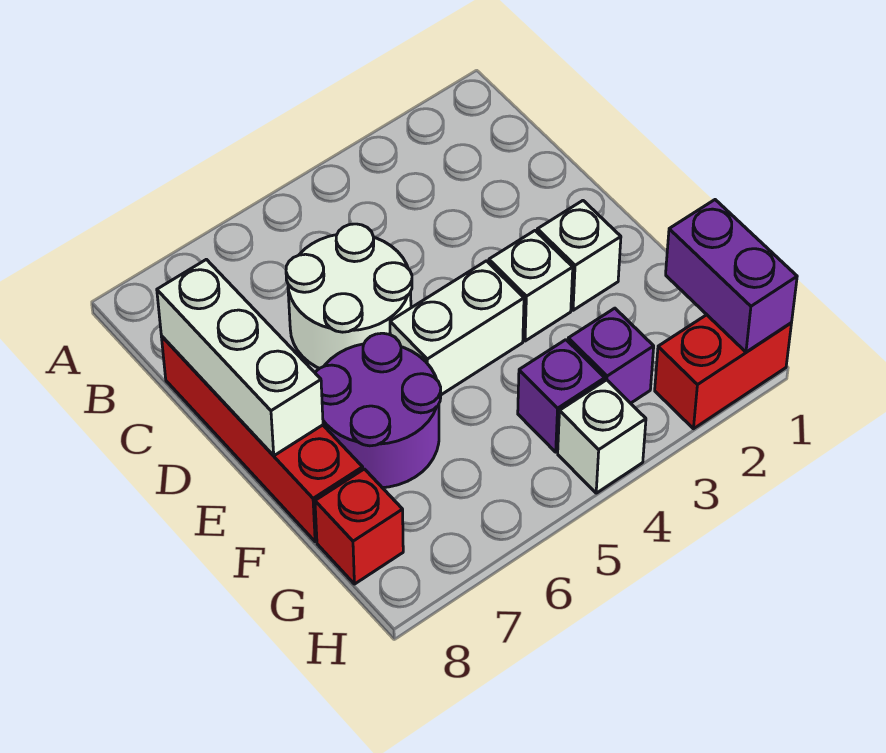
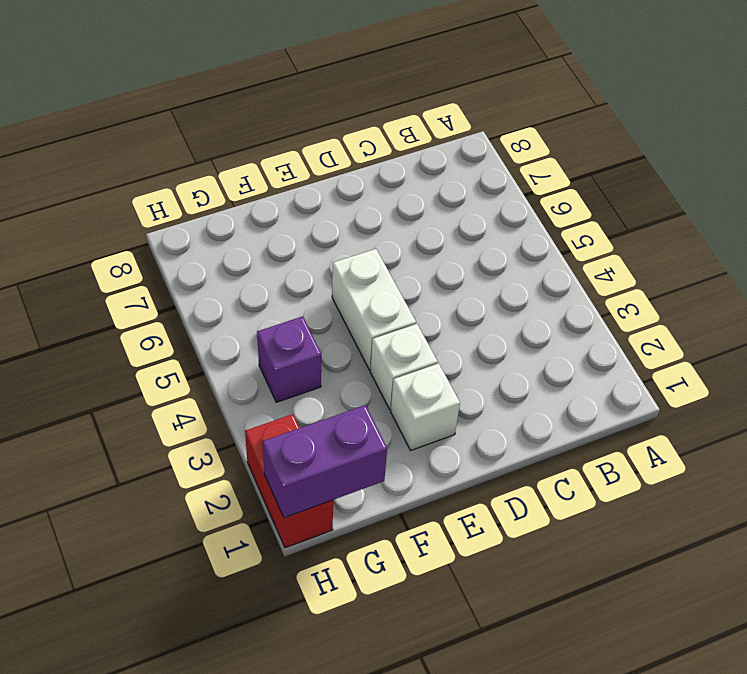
none -> white round brick C5:D6 level 1
none -> red brick C8:F8 level 1
none -> purple round brick E6:F7 level 1

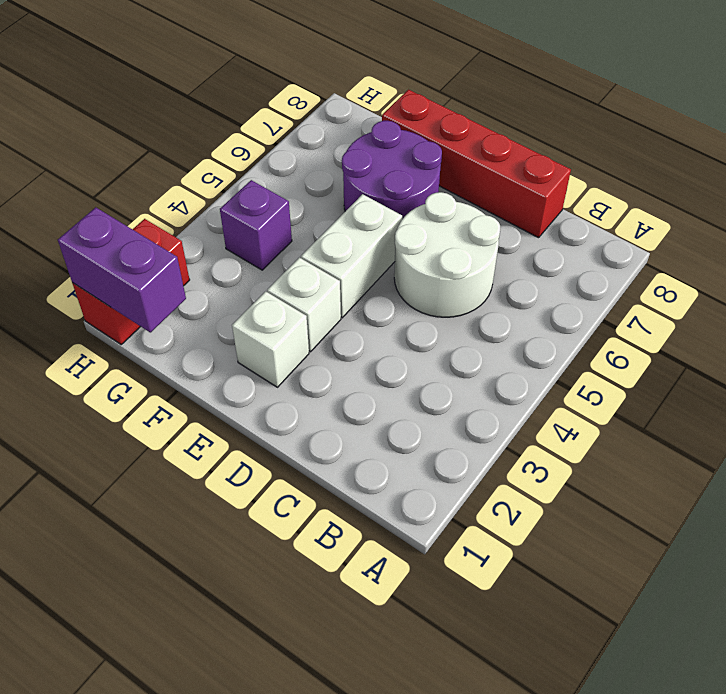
none -> purple brick G3 level 1
none -> red brick G8 level 1
none -> white brick H4 level 1

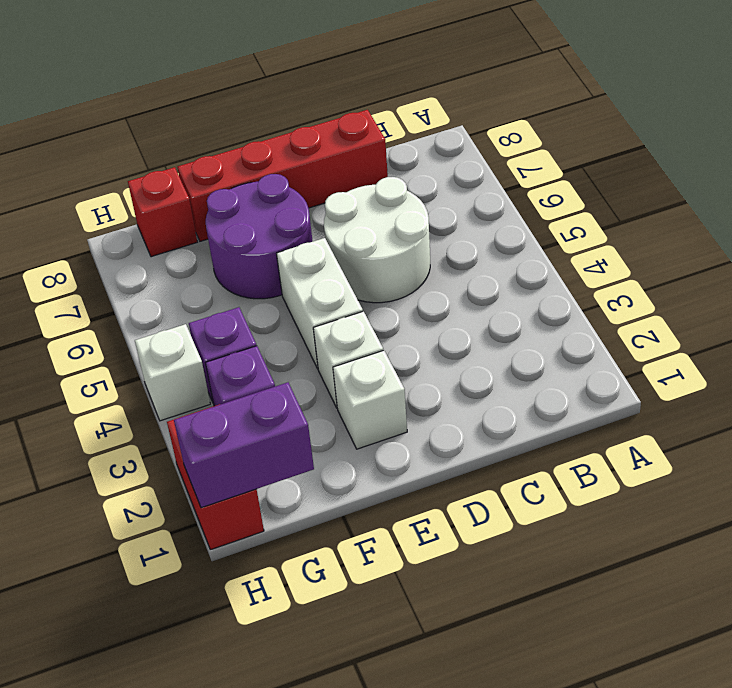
none -> white brick C8:E8 level 2

